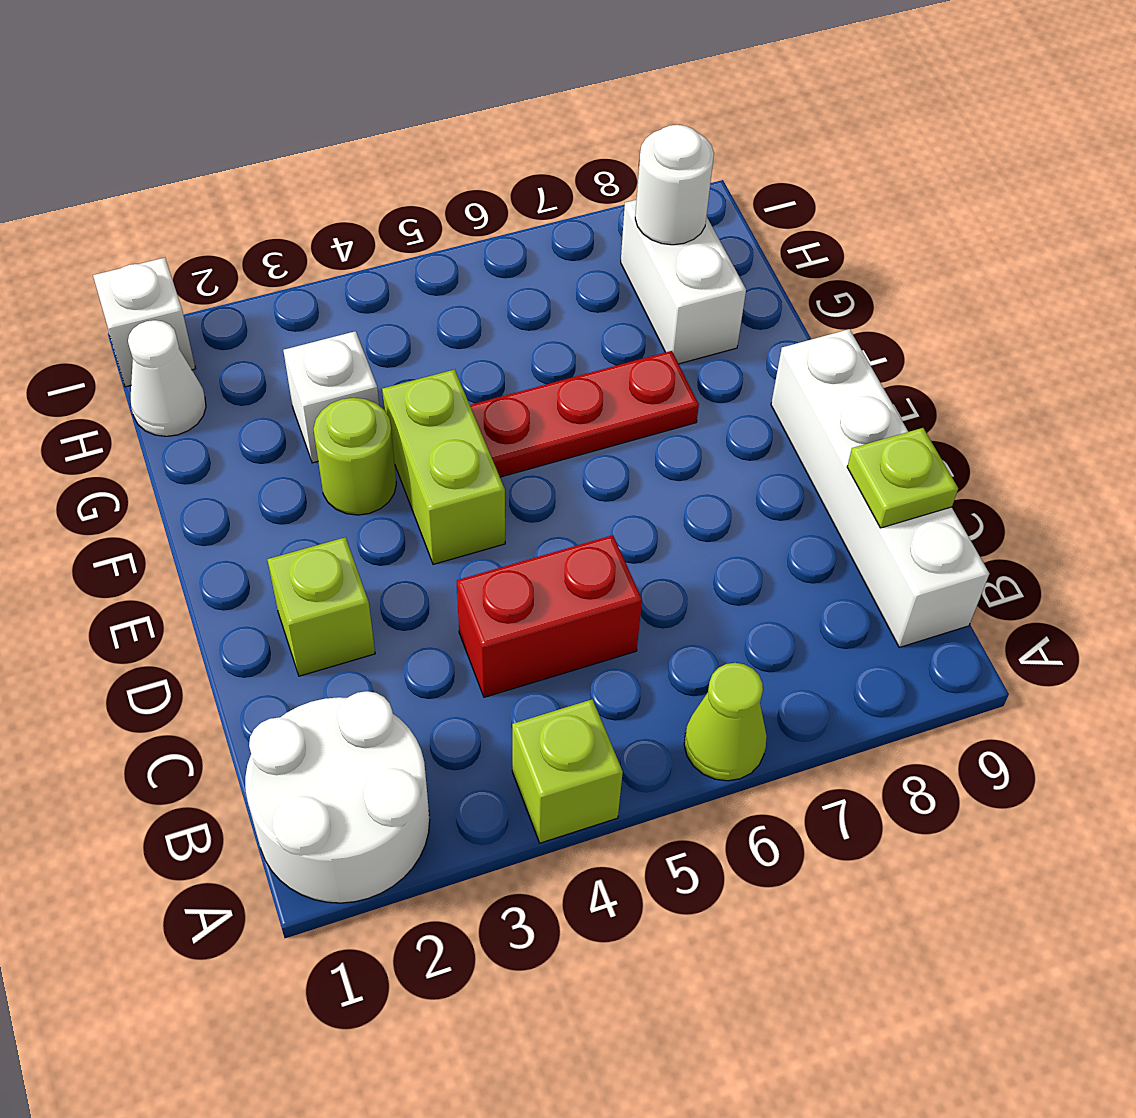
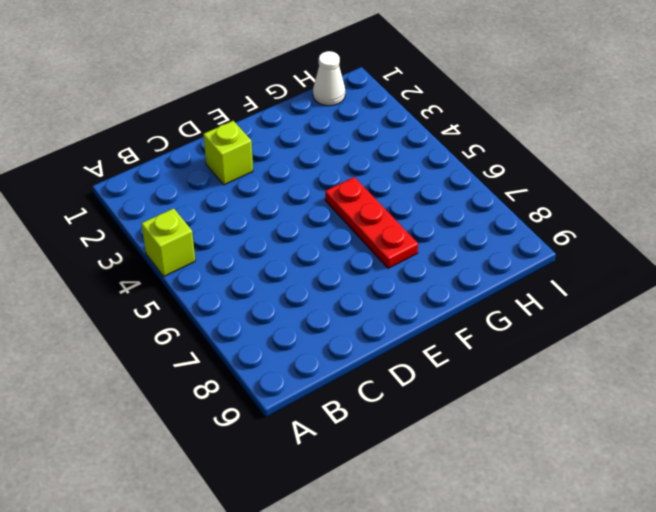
none -> white round brick A1:B2 level 1
none -> lime cone A6 level 1
none -> white brick B9:E9 level 1

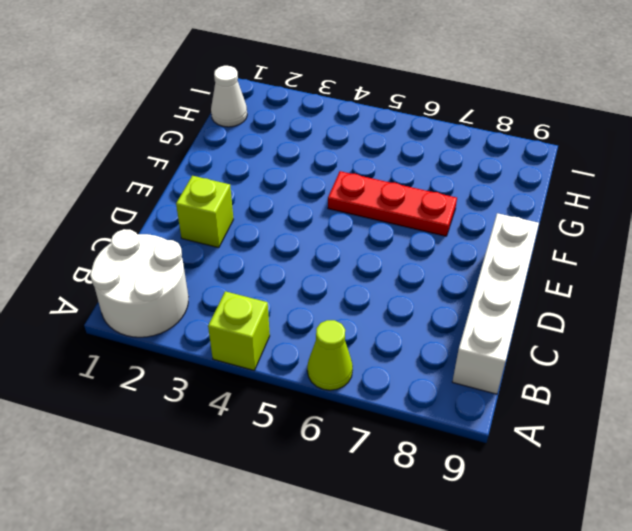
none -> red brick C4:C5 level 1
none -> lime brick E4:F4 level 1
none -> lime round brick F3 level 1

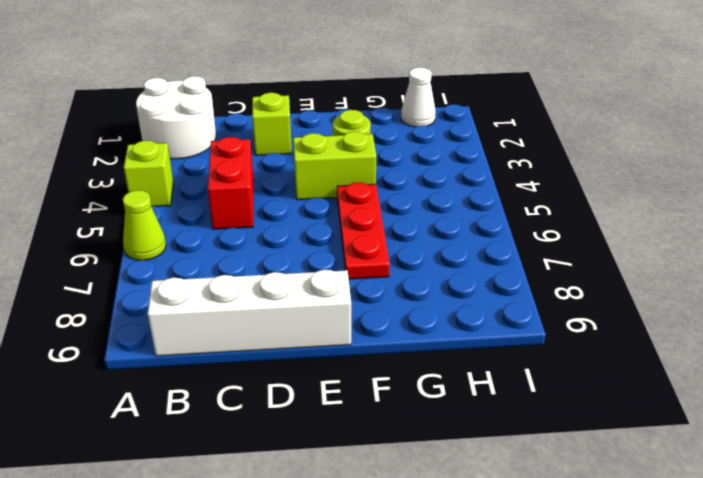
none -> white brick G3 level 1
none -> white brick G8:H8 level 1
none -> white brick I1 level 1

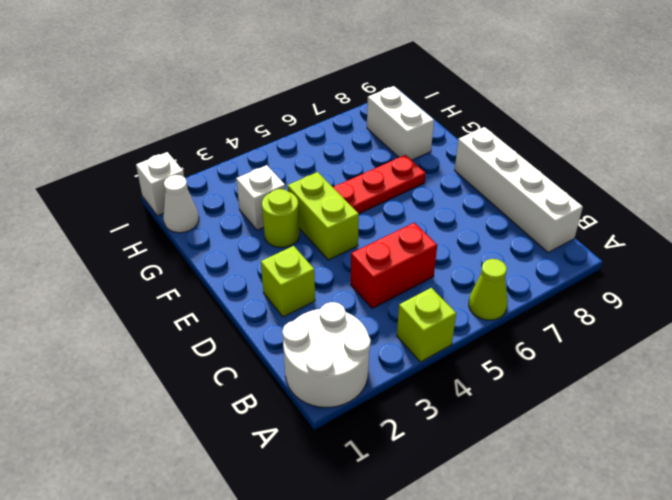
none -> lime plate C9 level 2
none -> white round brick H8 level 2

